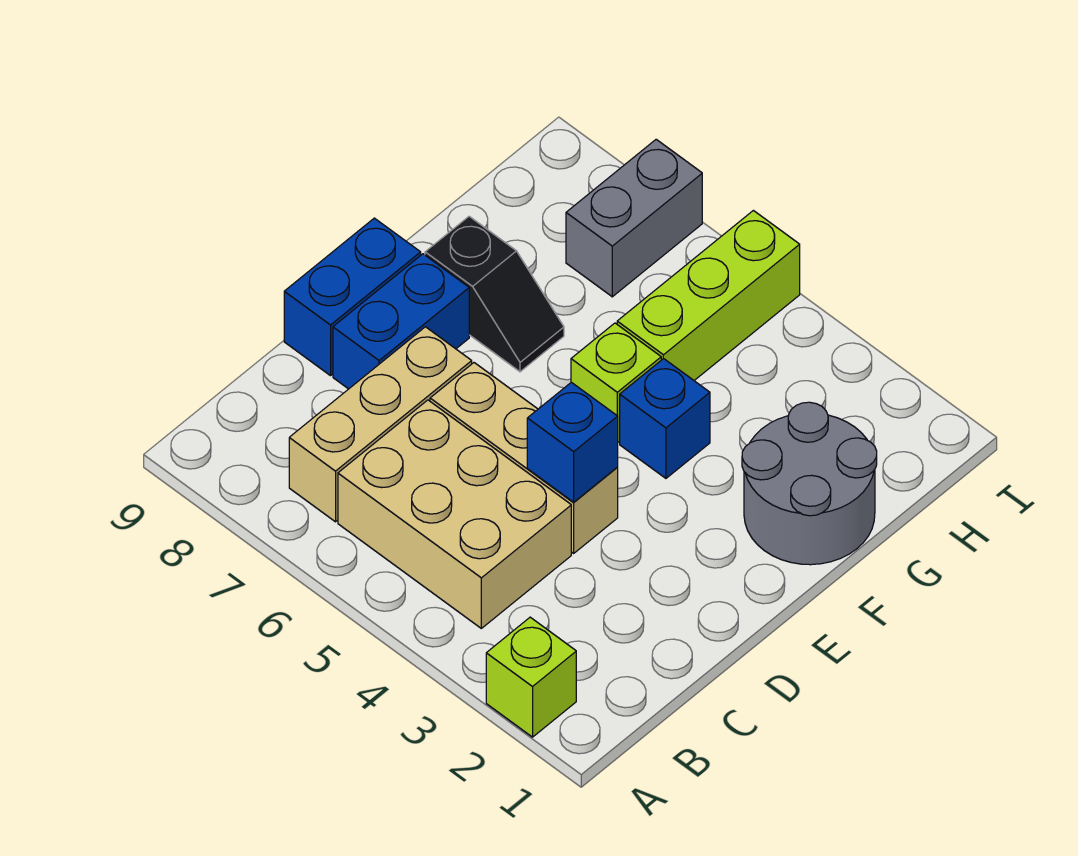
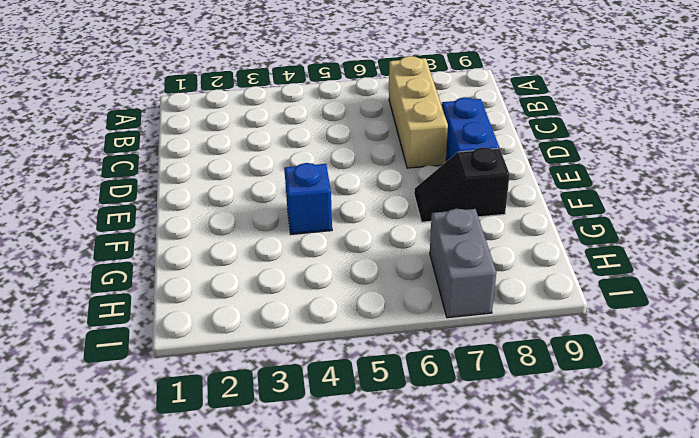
none -> lime brick A2 level 1
none -> tan brick B4:C6 level 1
none -> tan brick D4:D6 level 1

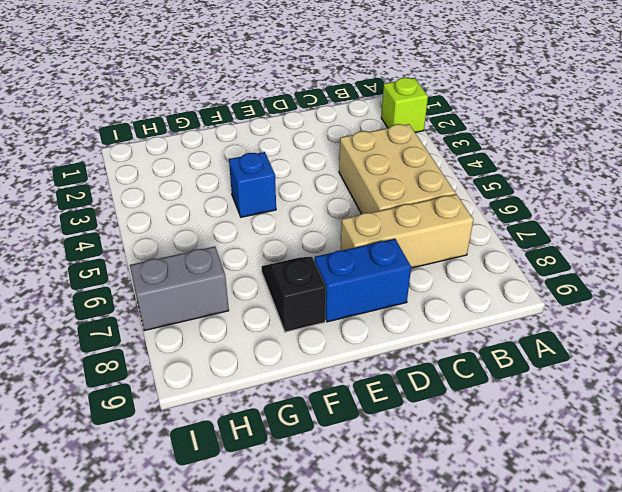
none -> tan brick D4:D6 level 1
none -> blue brick D9:E9 level 1
none -> grey round brick F1:G2 level 1

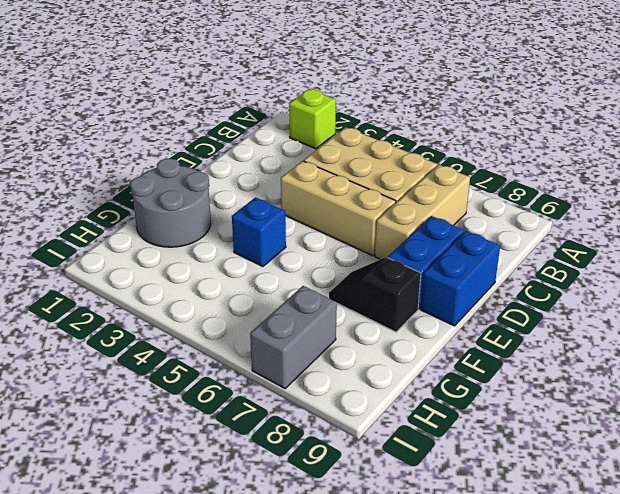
none -> lime brick F5 level 1
none -> lime brick G5:I5 level 1
none -> blue brick D4 level 2

